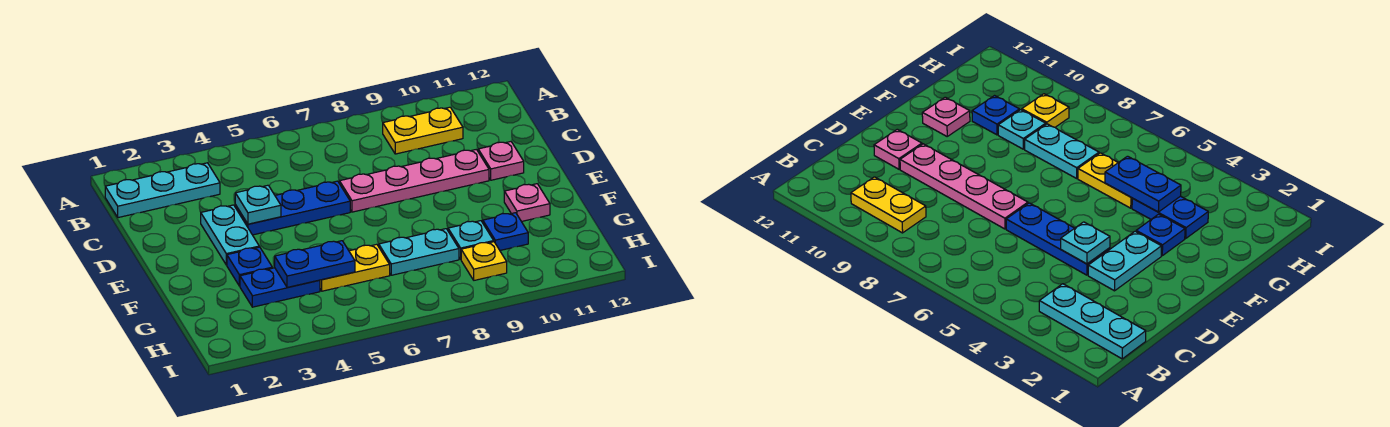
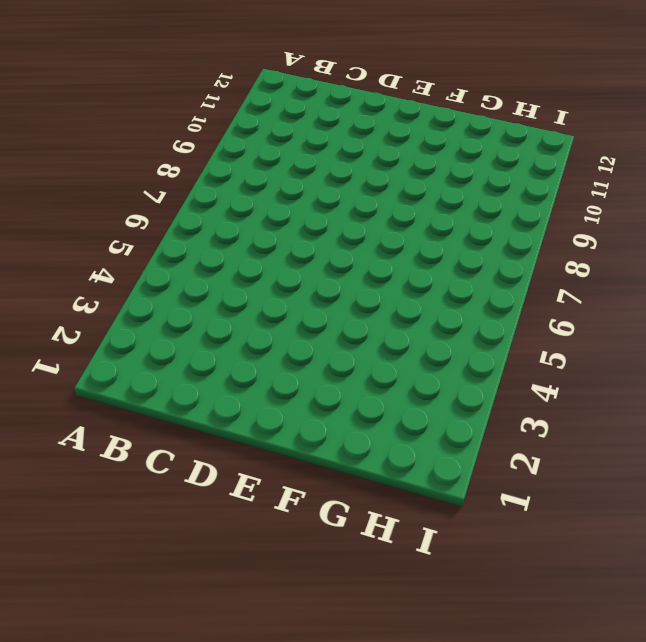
none -> cyan plate B1:B3 level 1
none -> yellow plate B9:B10 level 1
none -> cyan plate D3:E3 level 1

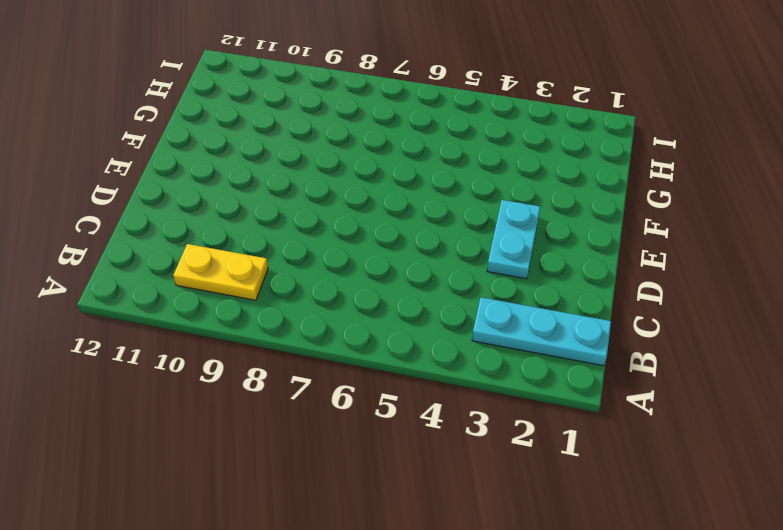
none -> blue plate D4:D6 level 1
none -> pink plate D7:D10 level 1
none -> pink plate D11 level 1

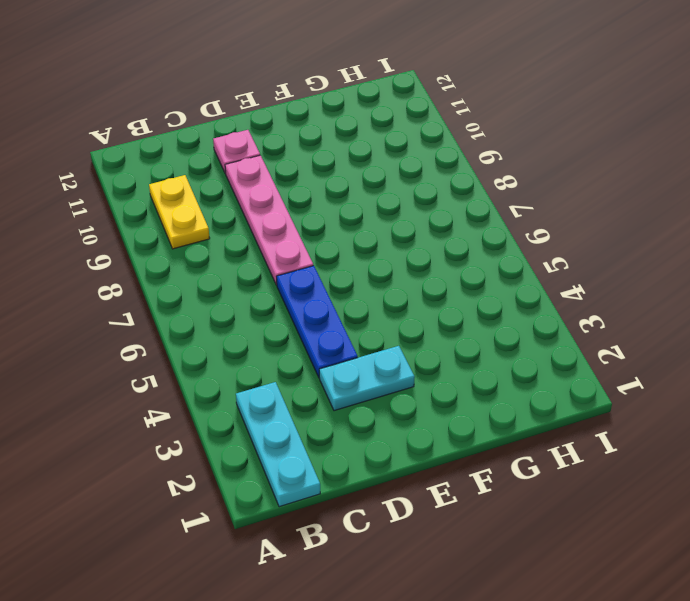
none -> blue plate F3 level 1
none -> pink plate F11 level 1
none -> blue plate G3:G4 level 1

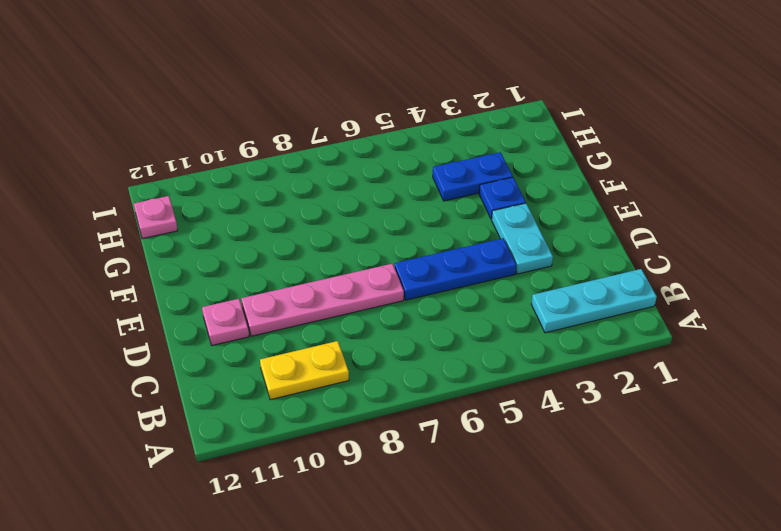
pink plate H12 level 1 -> pink plate F11 level 1
none -> yellow plate G5:G6 level 1
none -> cyan plate G7:G8 level 1
none -> cyan plate G9 level 1

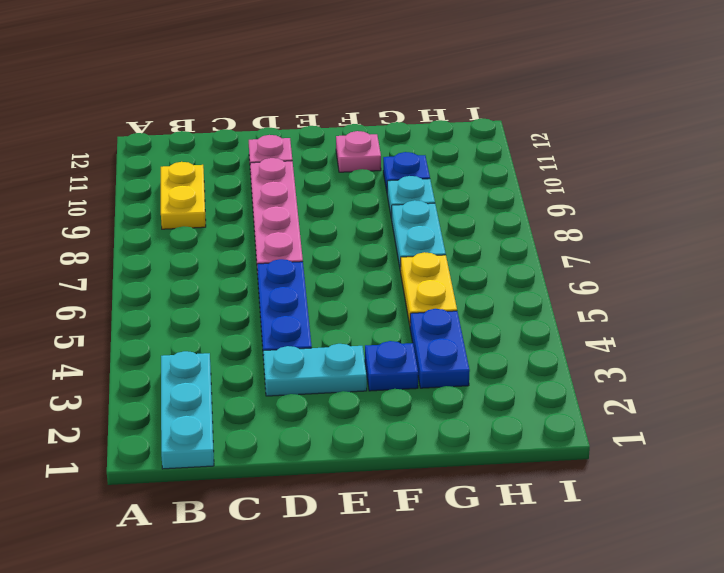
none -> yellow plate H9 level 1
none -> cyan plate D4 level 2
none -> blue plate G4:G5 level 2

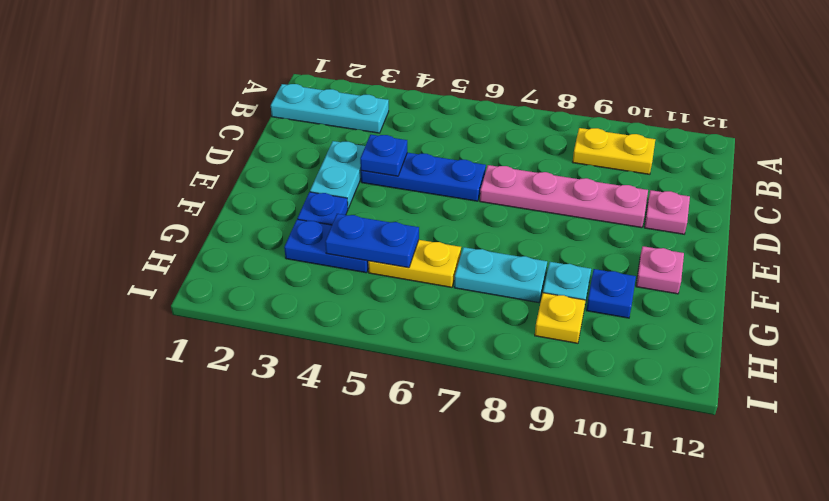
blue plate D4 level 2 -> cyan plate D4 level 2

